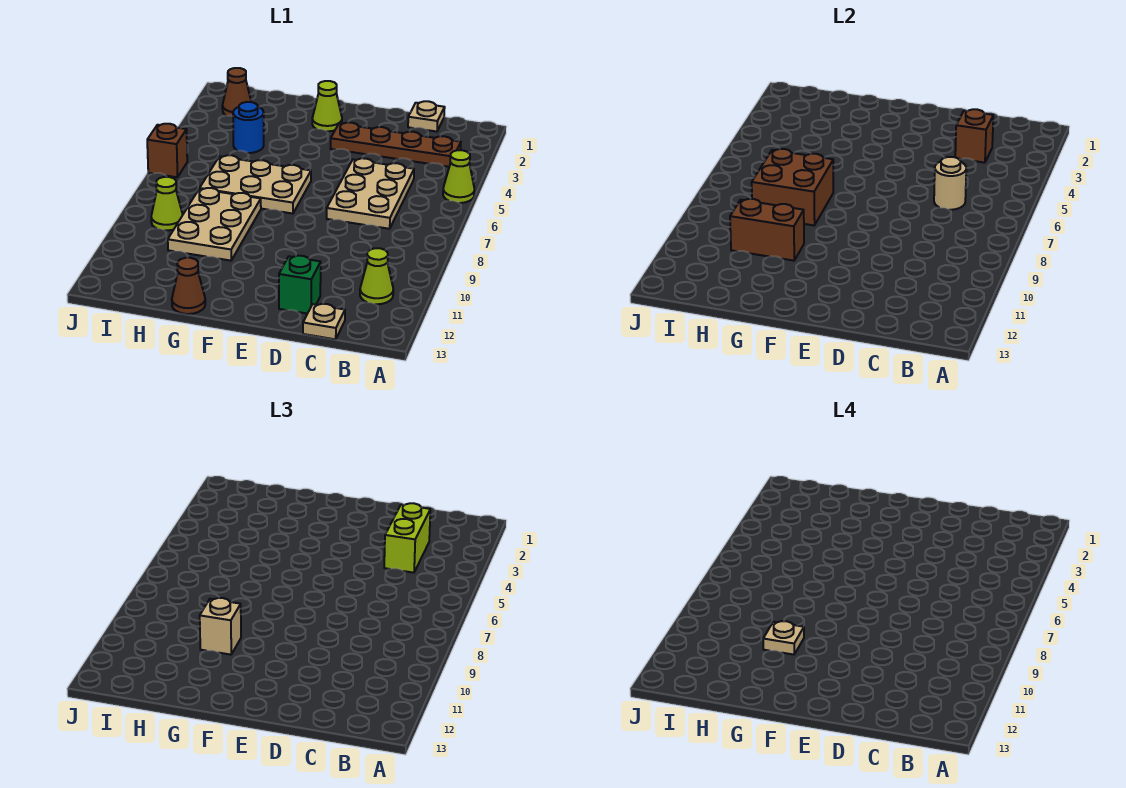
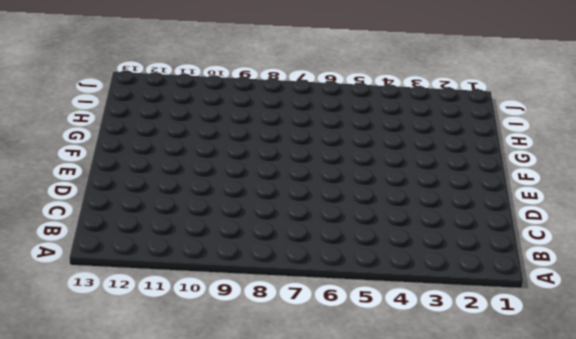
none -> lime cone A5 level 1
none -> brown plate B3:E3 level 1
none -> lime cone B11 level 1

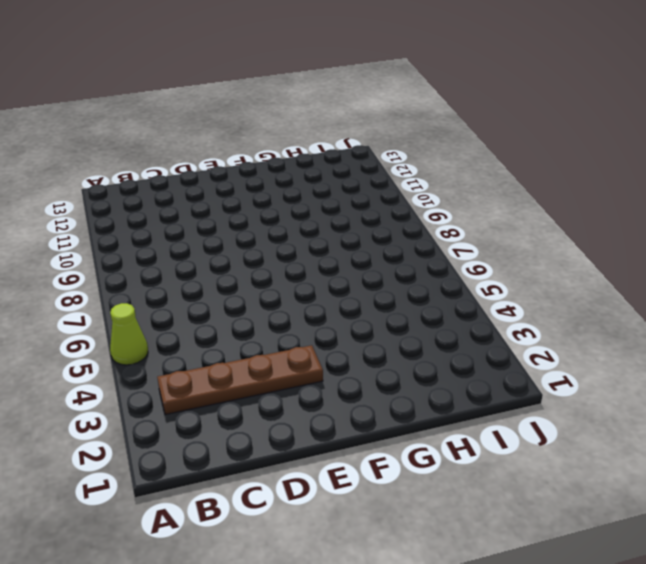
none -> lime cone B11 level 1
none -> tan plate C1 level 1
none -> tan plate C5:D7 level 1

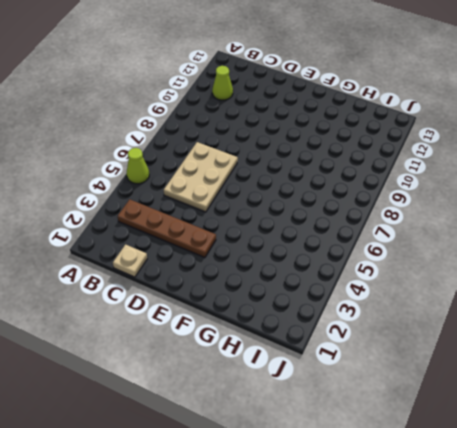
none -> tan plate C13 level 1
none -> green brick D12 level 1
none -> lime cone F2 level 1

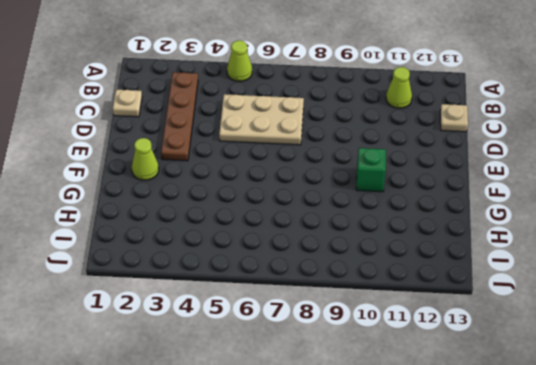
green brick F10 level 1 -> green brick D12 level 1
none -> tan plate F6:H7 level 1
none -> tan plate G8:H10 level 1
none -> brown cone G13 level 1

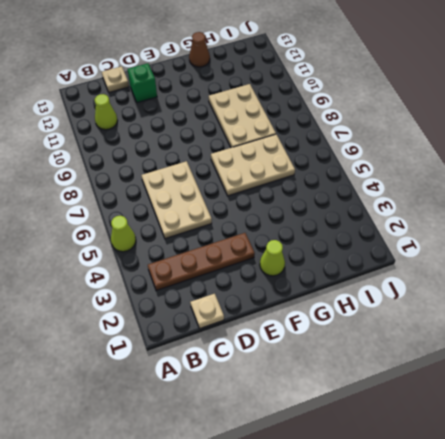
none -> blue round brick H4 level 1
none -> brown cone I2 level 1
none -> lime cone I9 level 1

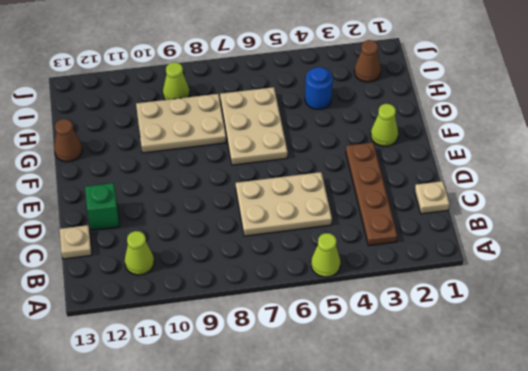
none -> brown brick J6 level 1
none -> brown brick C3 level 2
none -> tan round brick C6 level 2

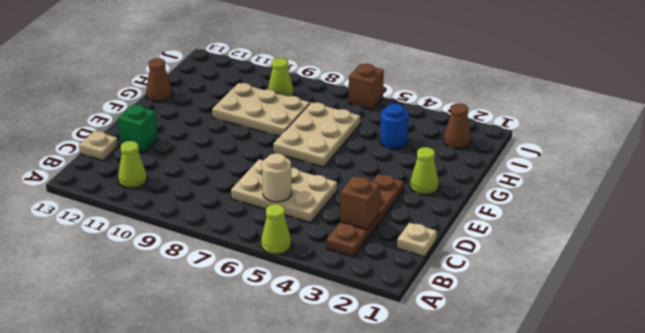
none -> brown brick G7:H8 level 2
none -> brown brick G10:H10 level 2
none -> lime brick C3:C4 level 3

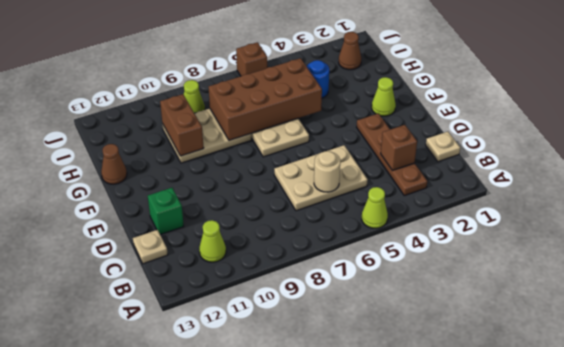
brown brick G5:H8 level 2 -> brown brick G7:H8 level 2
none -> lime brick C3:C4 level 3
none -> tan brick G10 level 3
none -> tan plate G10 level 4

